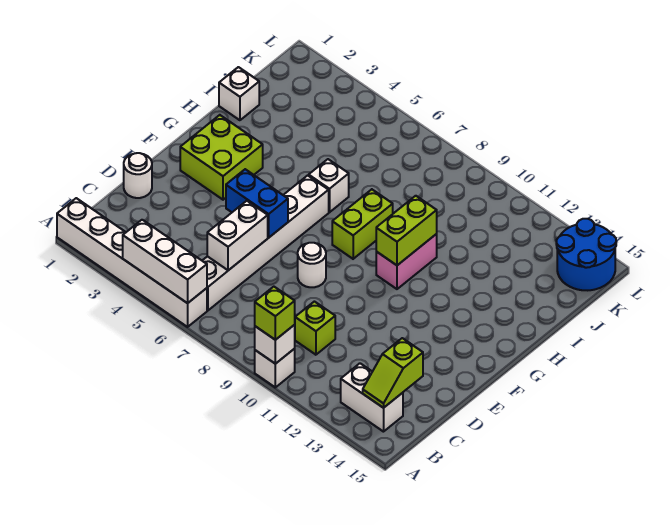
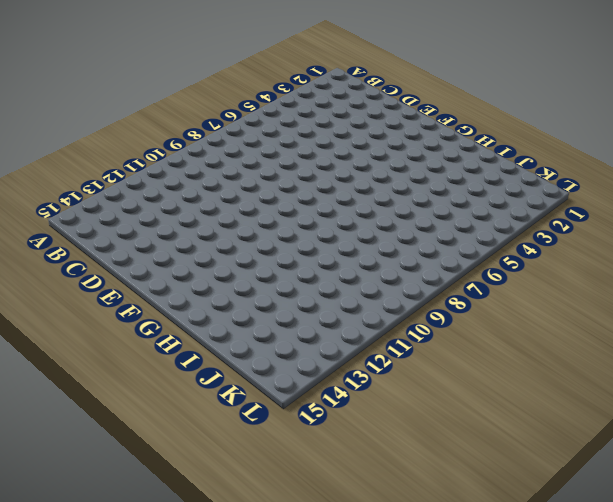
none -> white brick A1:A6 level 1
none -> white brick A10 level 1
none -> white brick B6:G6 level 1

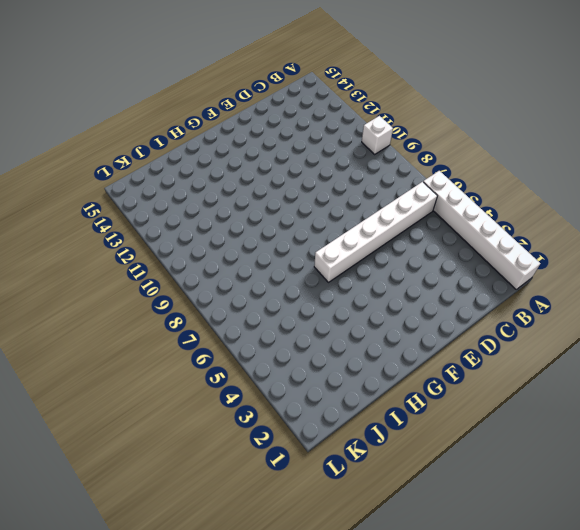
none -> white brick B13:B14 level 1
none -> lime brick C10 level 1
none -> white round brick D1 level 1

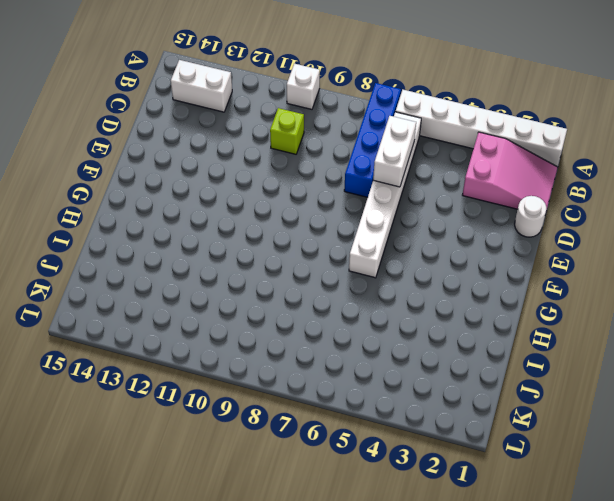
blue brick A7:D7 level 1 -> none
pink slope B1:C3 level 1 top 3 -> none
none -> white round brick E8 level 1
none -> lime brick F2:G3 level 1
none -> lime brick G8:H8 level 1

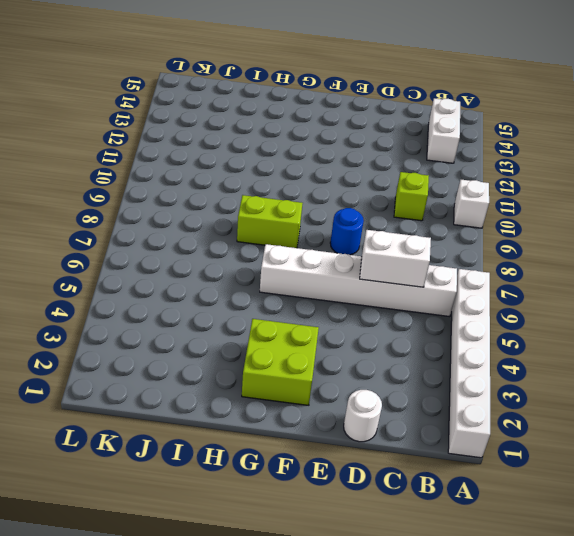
blue round brick E8 level 1 -> white round brick E8 level 1
none -> pink brick G10:H10 level 1
none -> white brick H6 level 1
none -> white brick I1 level 1

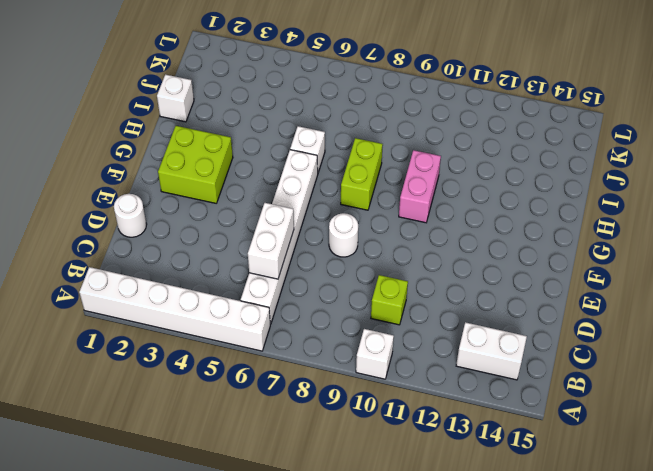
none -> blue round brick K14:L15 level 1
none -> white brick A4:A6 level 2
none -> white brick A10 level 2

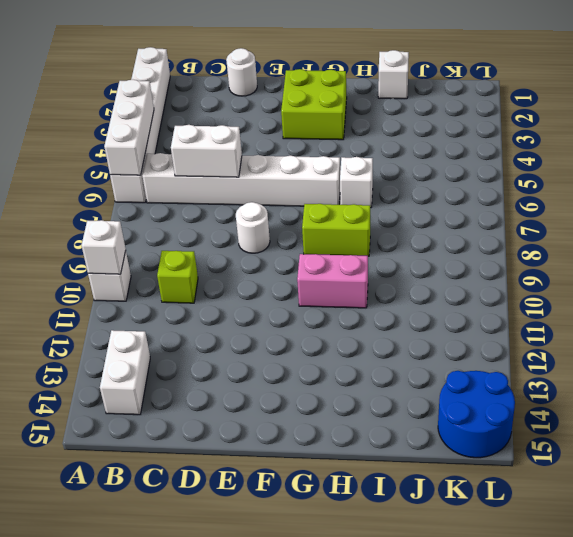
none -> lime slope B14:C14 level 2 top C
none -> blue brick E5:E6 level 2
none -> lime brick G10:H10 level 2

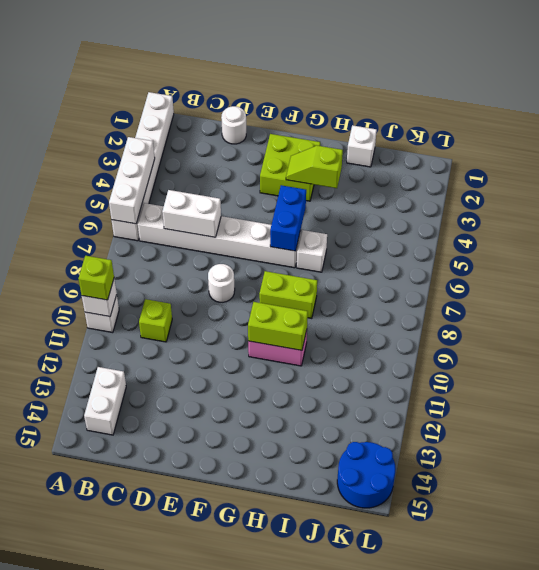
lime slope G3:H3 level 2 top H -> lime slope B14:C14 level 2 top C
blue brick G5:G6 level 2 -> blue brick E5:E6 level 2

